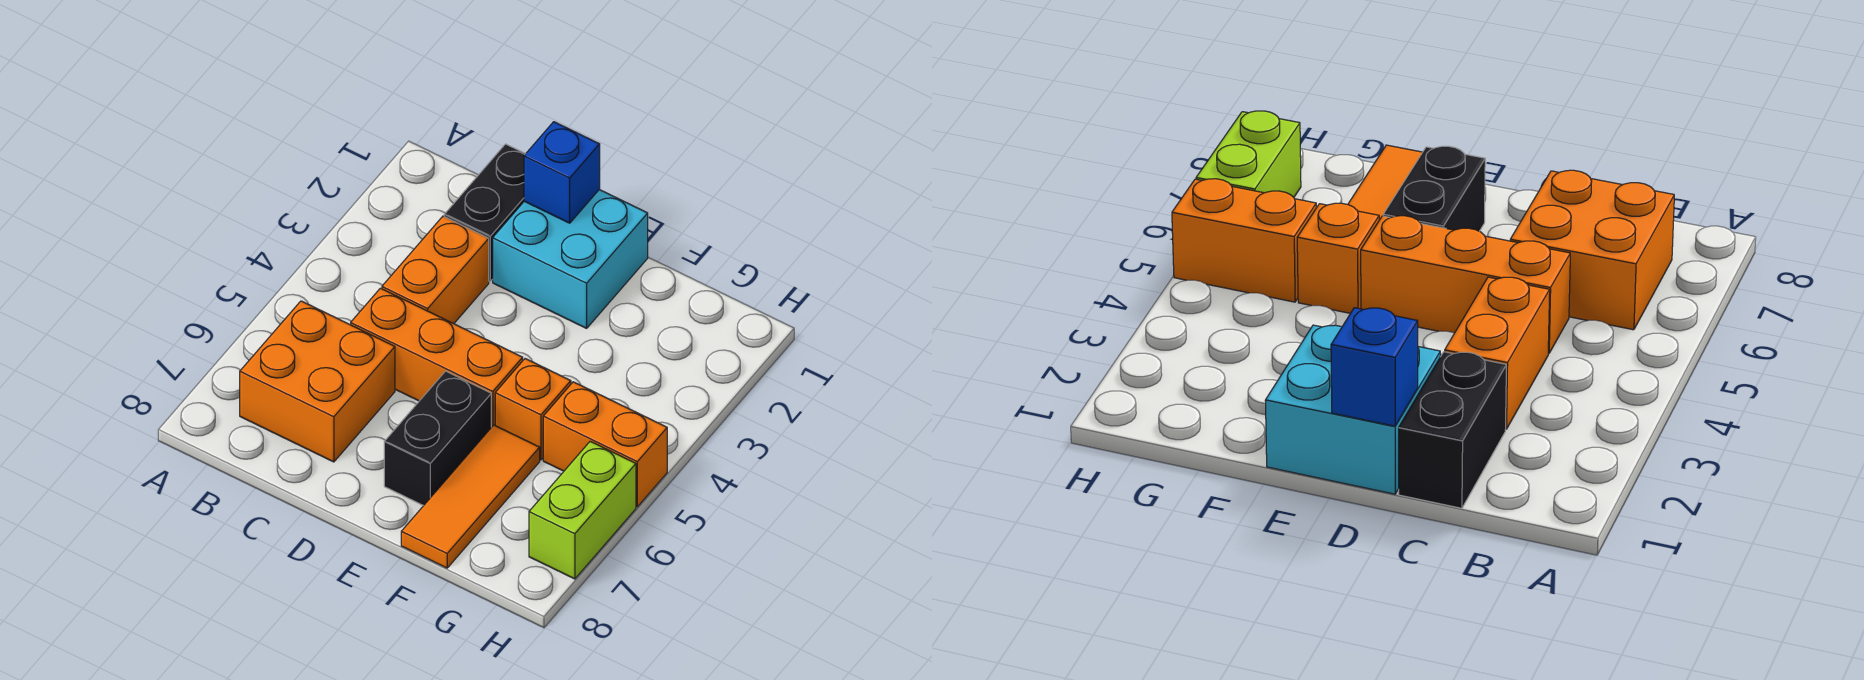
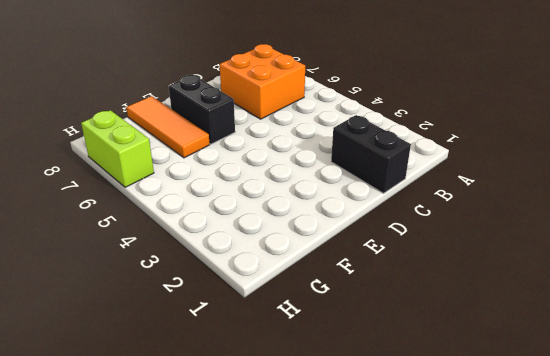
none -> orange brick C3:C4 level 1
none -> orange brick C5:E5 level 1

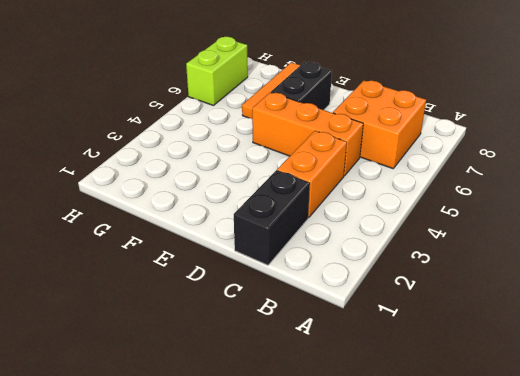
none -> cyan brick D1:E2 level 1
none -> orange brick F5 level 1

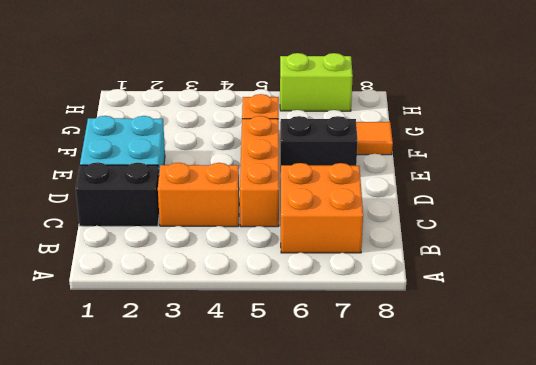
none -> orange brick G5:H5 level 1
none -> blue brick D1 level 2

